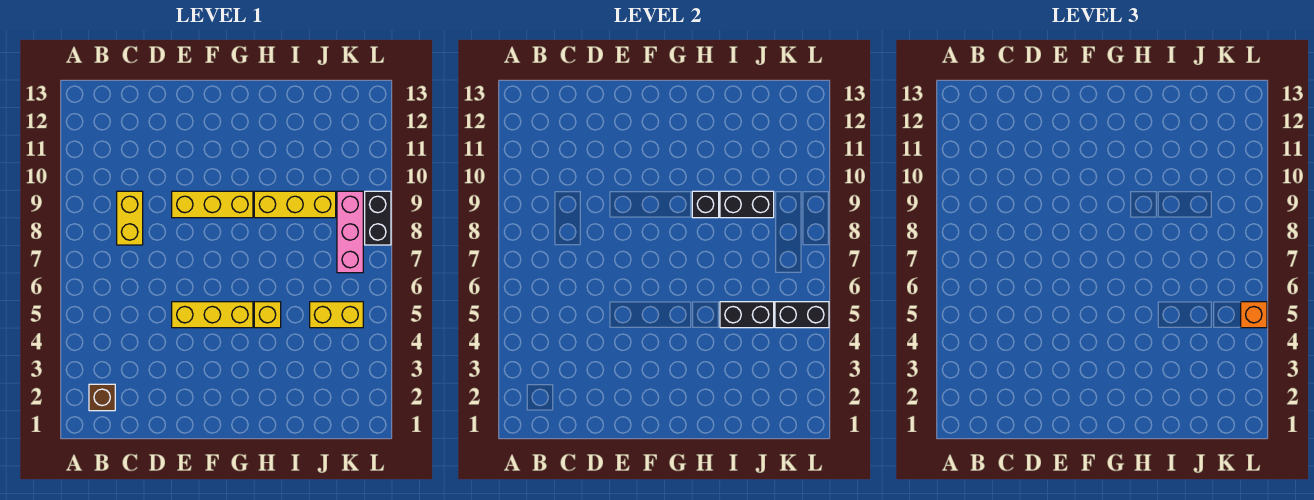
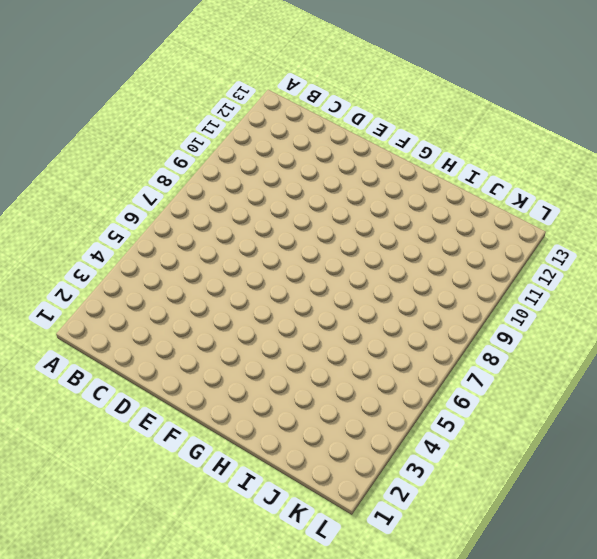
none -> brown brick B2 level 1
none -> yellow brick C8:C9 level 1
none -> yellow brick E5:G5 level 1

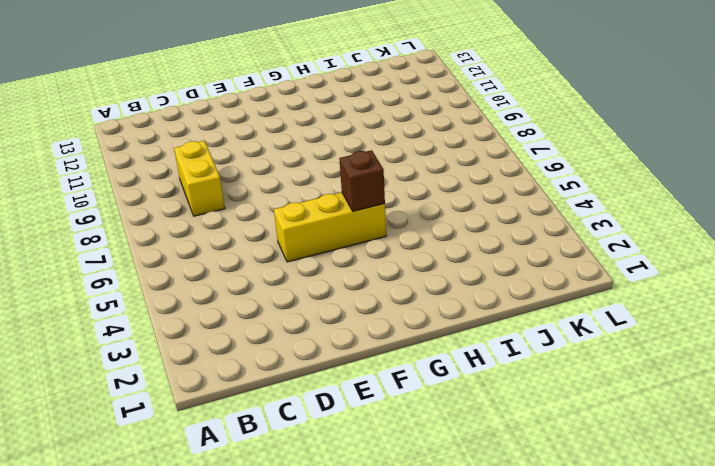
brown brick G5 level 2 -> brown brick B2 level 1
none -> yellow brick E9:G9 level 1
none -> yellow brick H5 level 1
none -> yellow brick H9:J9 level 1

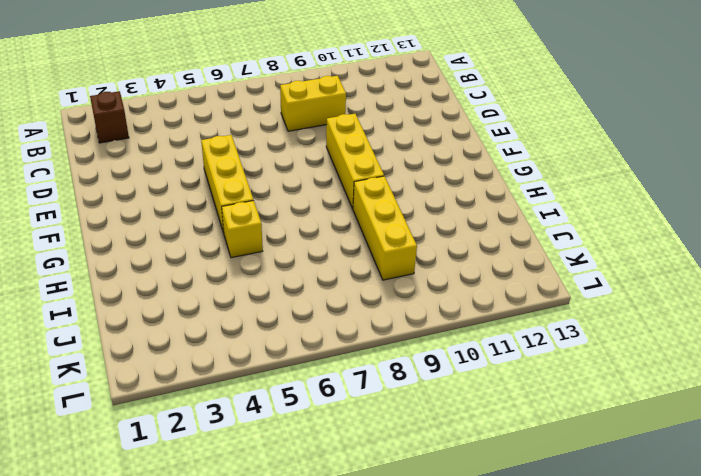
none -> yellow brick J5:K5 level 1
none -> pink brick K7:K9 level 1
none -> black brick L8:L9 level 1

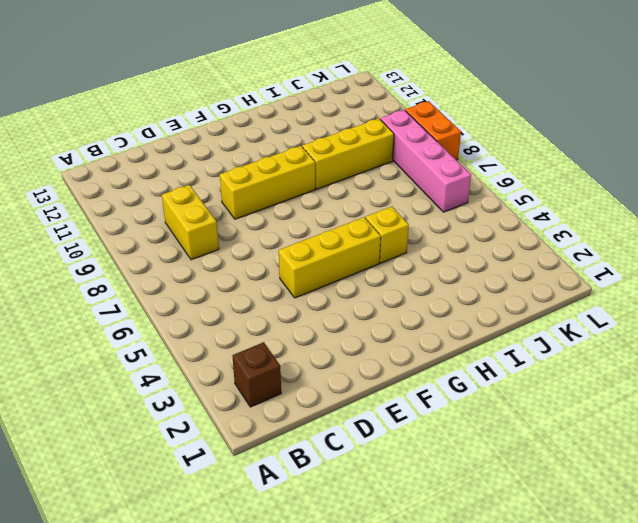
pink brick K6:K9 level 1 -> pink brick K7:K9 level 1
orange brick L8:L9 level 1 -> black brick L8:L9 level 1
none -> yellow brick J5:K5 level 1
none -> black brick H9 level 2
none -> black brick I5:J5 level 2

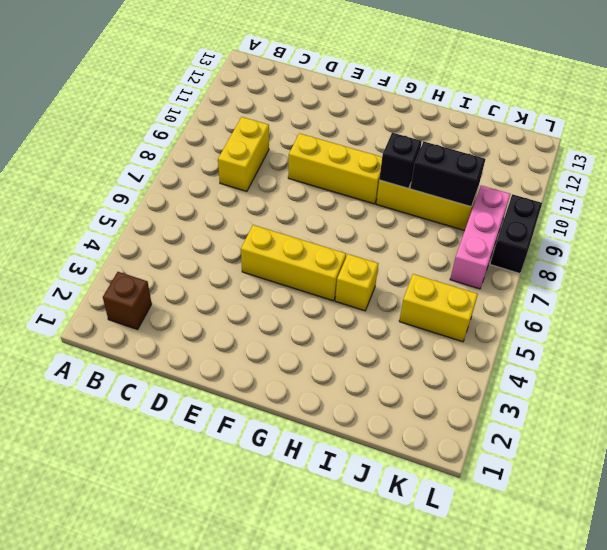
none -> black brick I5:J5 level 2
none -> black brick K5:L5 level 2
none -> orange brick L5 level 3

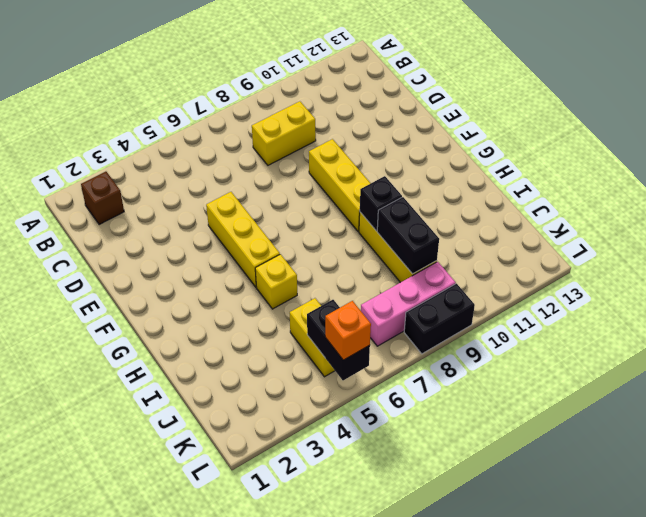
none -> black brick I5:J5 level 2

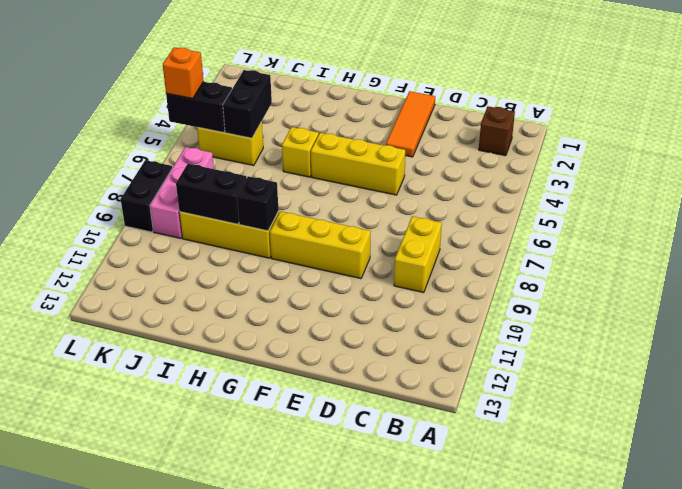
orange tile E1:E3 level 1 -> none
black brick J4:J5 level 2 -> black brick I5:J5 level 2

